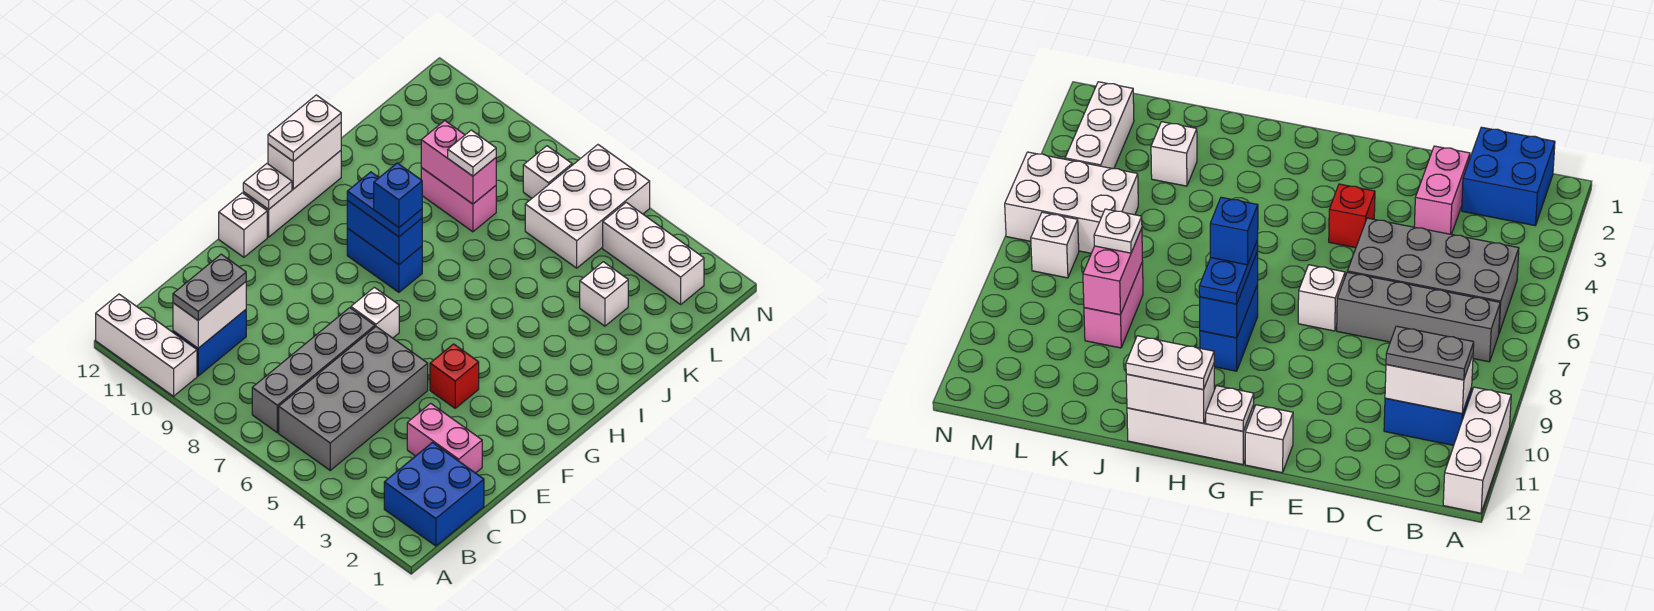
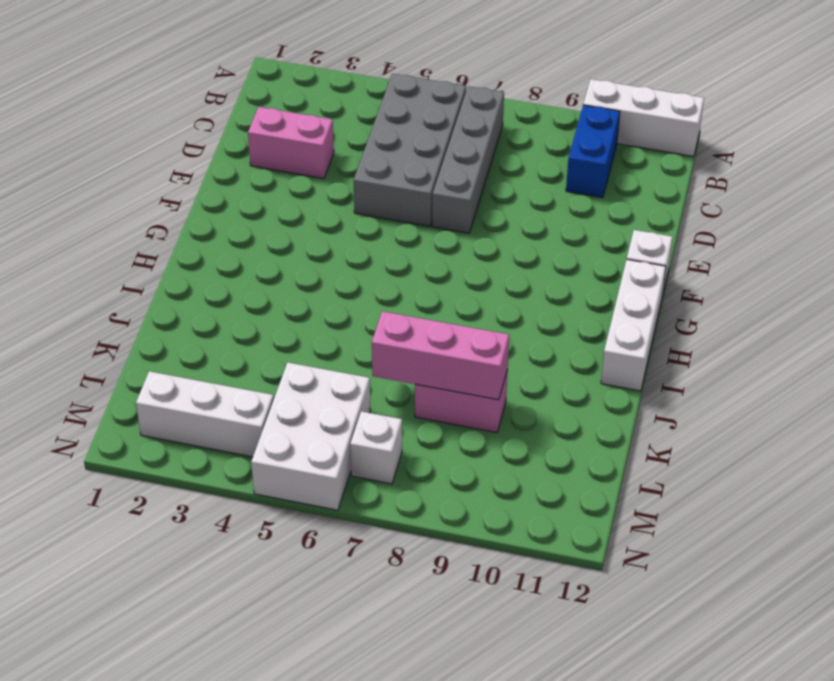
pink brick K7:K9 level 2 -> pink brick K8:K9 level 2
none -> blue brick B1:C2 level 1
none -> red brick F4 level 1
none -> white brick F7 level 1

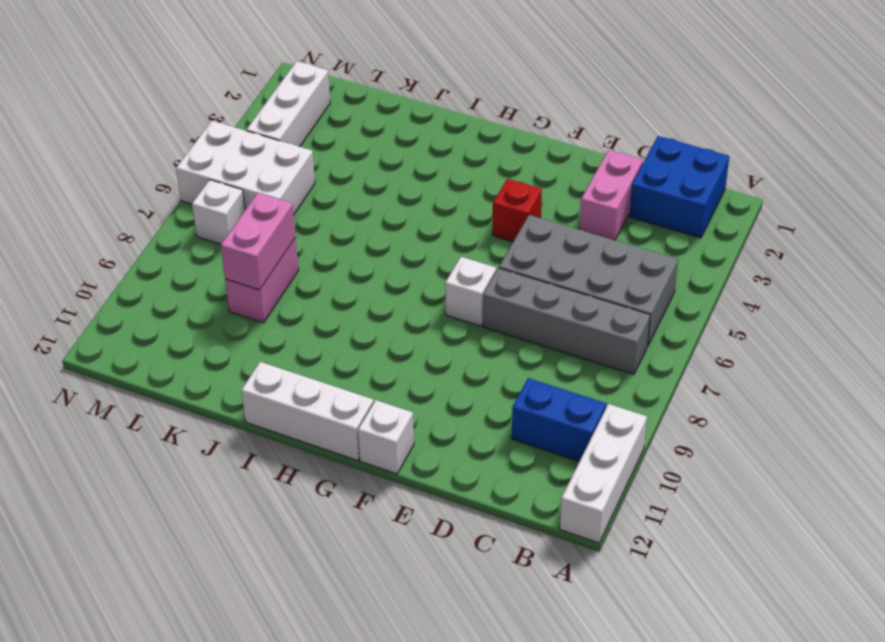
none -> blue brick H8:H9 level 1
none -> white brick K3 level 1
none -> white brick B10:C10 level 2

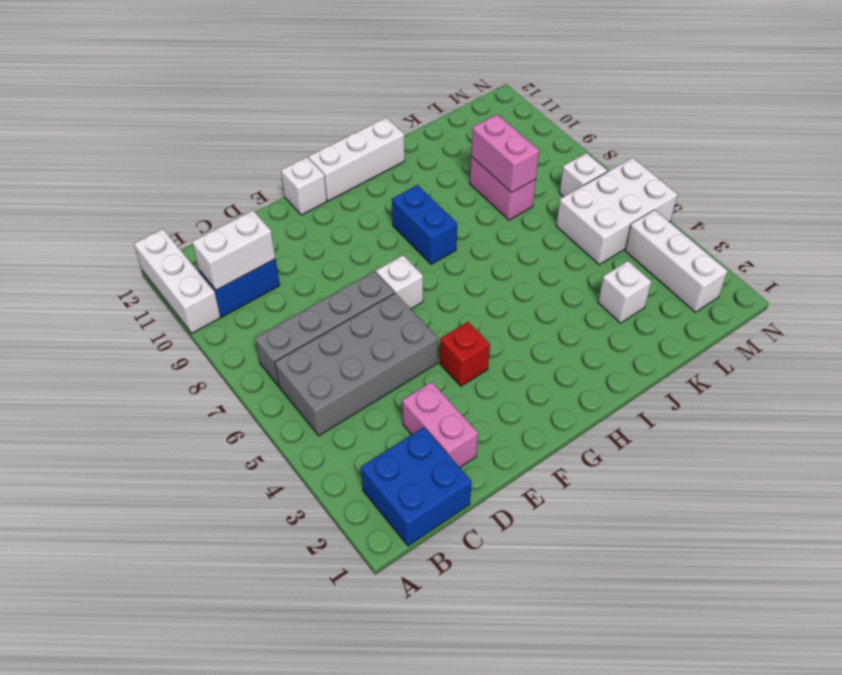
none -> white plate G12 level 2
none -> blue brick H8:H9 level 2
none -> white brick H12:I12 level 2

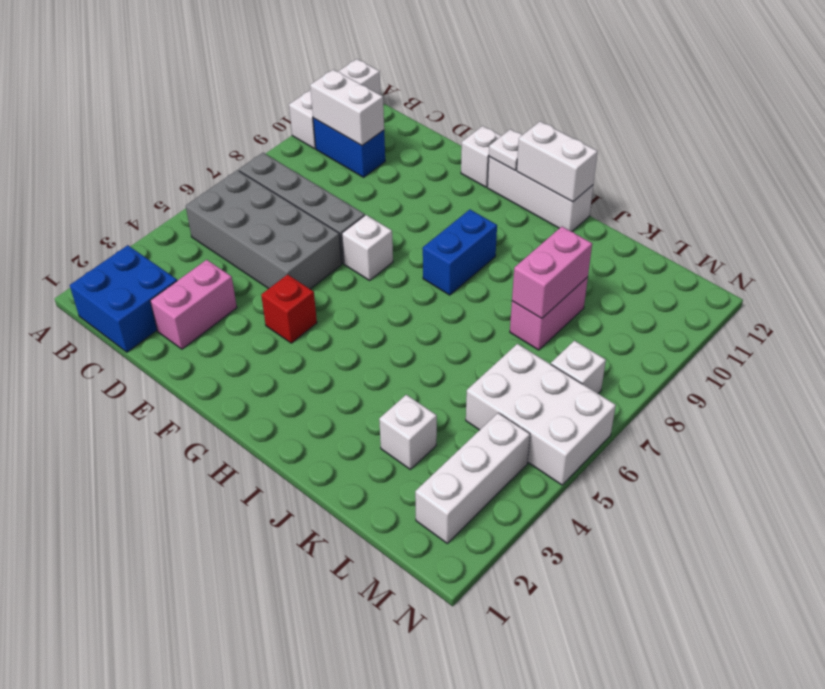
none -> blue brick H8:H9 level 2
none -> grey plate B10:C10 level 3
none -> blue plate H8:H9 level 3

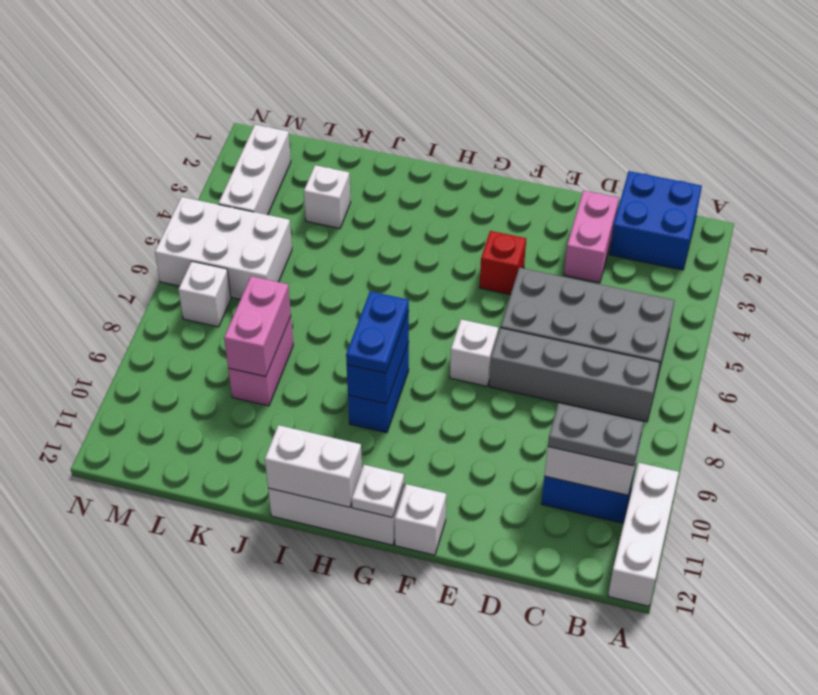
none -> white plate H12:I12 level 3
none -> white plate K8 level 3
none -> blue brick H8 level 4

